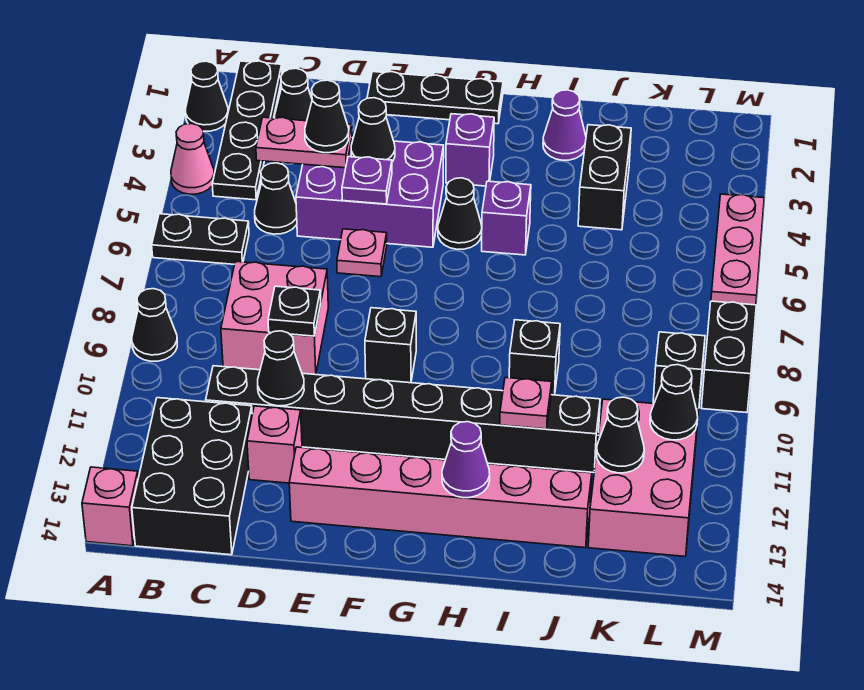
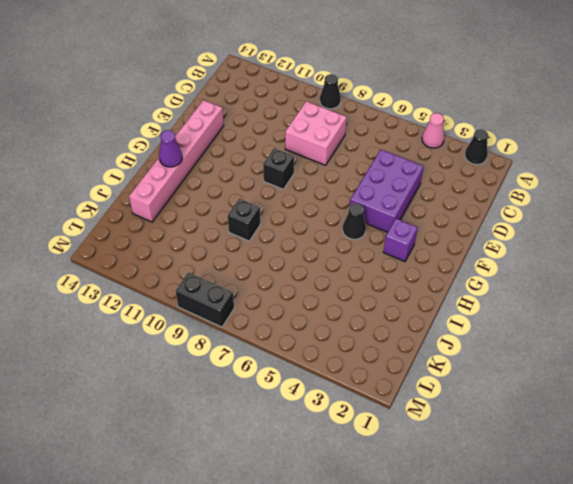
none -> black plate A6:B6 level 1
none -> pink brick A14 level 1
none -> black plate B1:B4 level 1
none -> black brick B12:C14 level 1

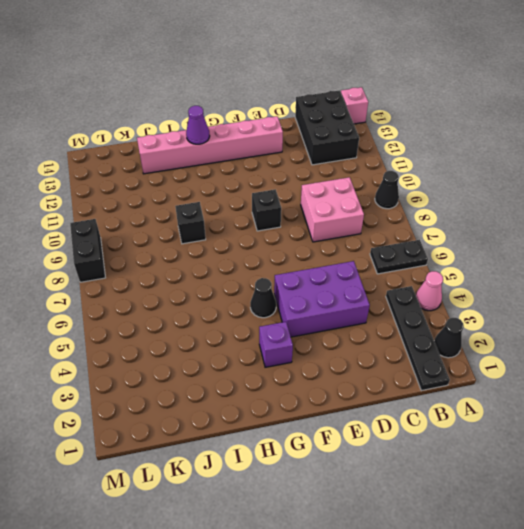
none -> black cone C2 level 1
none -> black cone C5 level 1
none -> black brick C11:J11 level 1
none -> pink brick D12 level 1

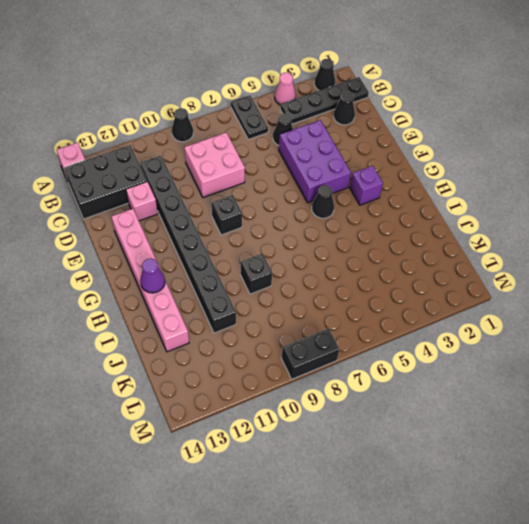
none -> black plate E1:G1 level 1
none -> pink plate E6 level 1
none -> purple brick H5 level 1
none -> purple cone I2 level 1

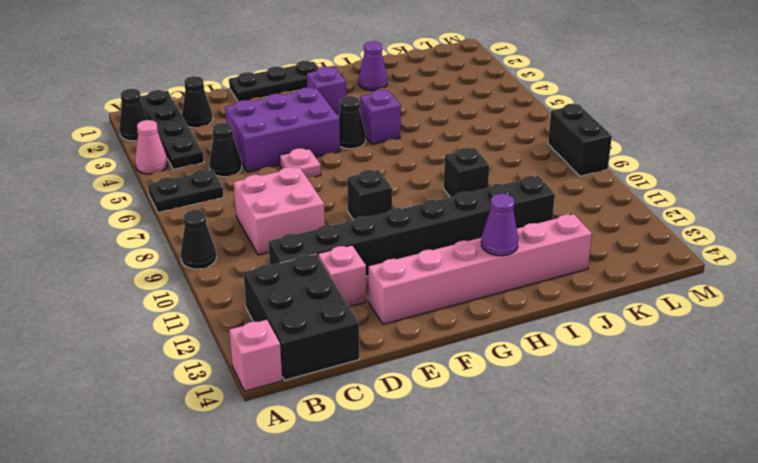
none -> black brick J3:J4 level 1
none -> pink brick K11:L13 level 1
none -> black brick L9 level 1
none -> pink plate M4:M6 level 1

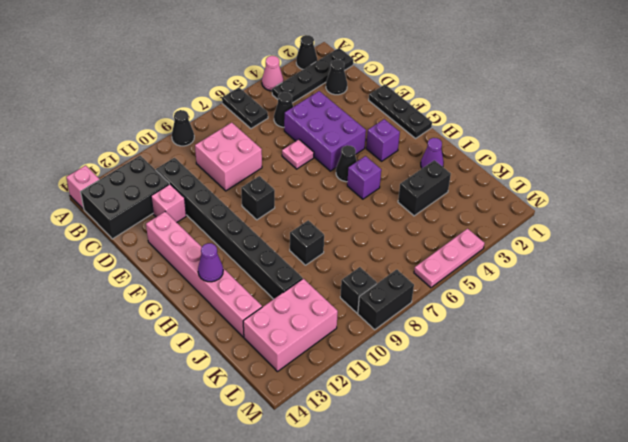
none -> pink plate C4:D4 level 2
none -> black plate D9 level 2
none -> black cone D11 level 2
none -> black cone E4 level 2

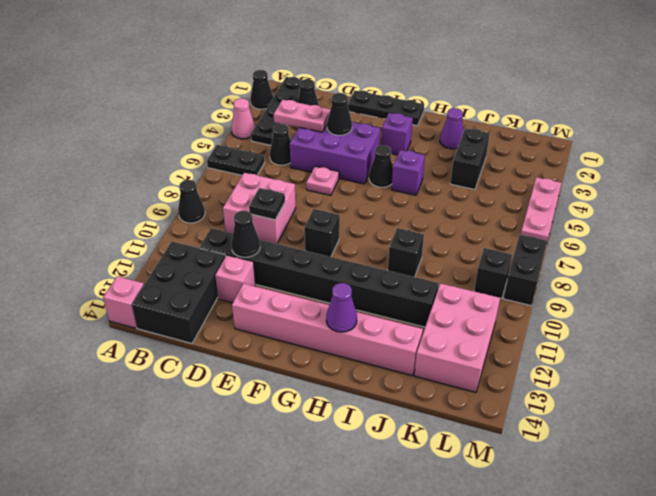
none -> purple plate E5 level 2
none -> pink plate I11 level 2
none -> black cone K12 level 2
none -> black cone L11 level 2

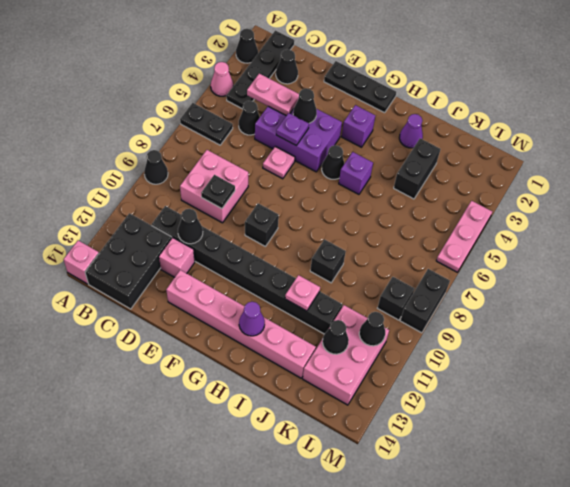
none -> black cone D4 level 3

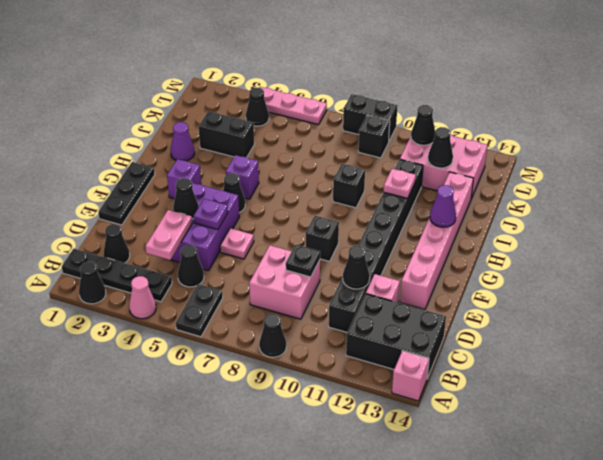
black cone L4 level 1 -> black cone D4 level 3

